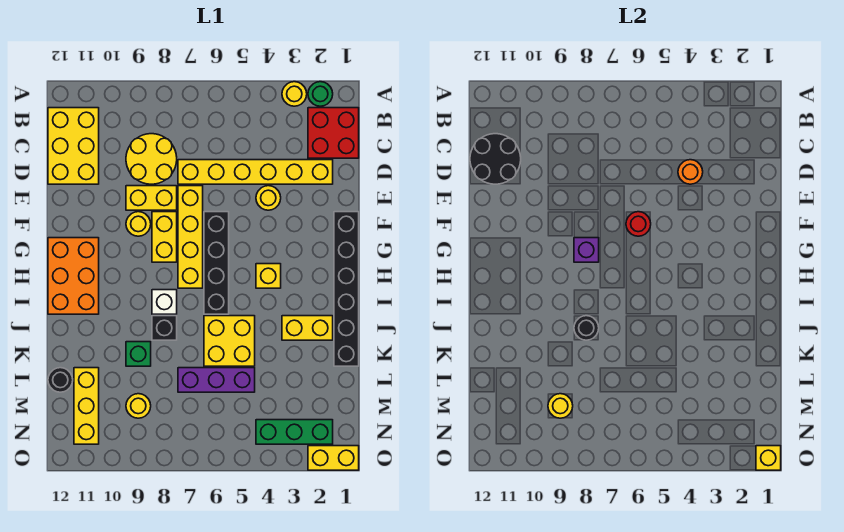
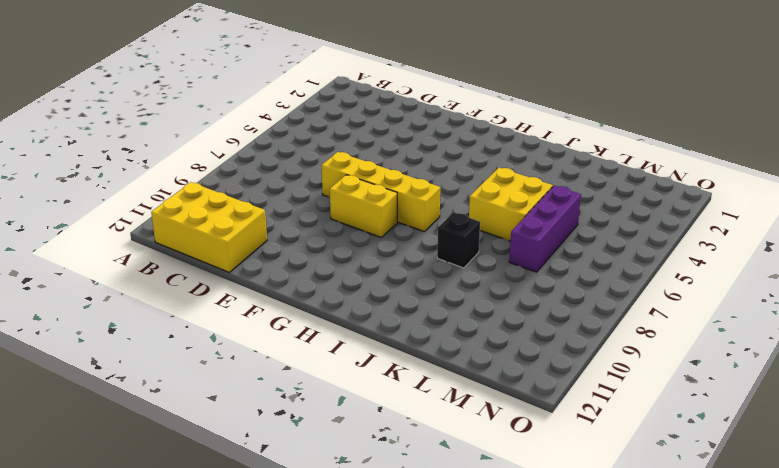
none -> green round brick A2 level 1
none -> yellow round brick A3 level 1
none -> red brick B1:C2 level 1
none -> yellow round brick C8:D9 level 1

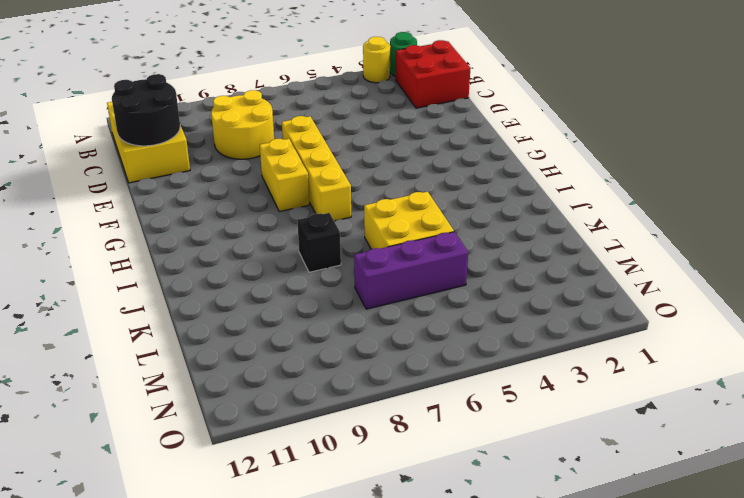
none -> yellow brick D2:D7 level 1
none -> yellow round brick E4 level 1
none -> yellow brick E8:E9 level 1
none -> black brick F1:K1 level 1

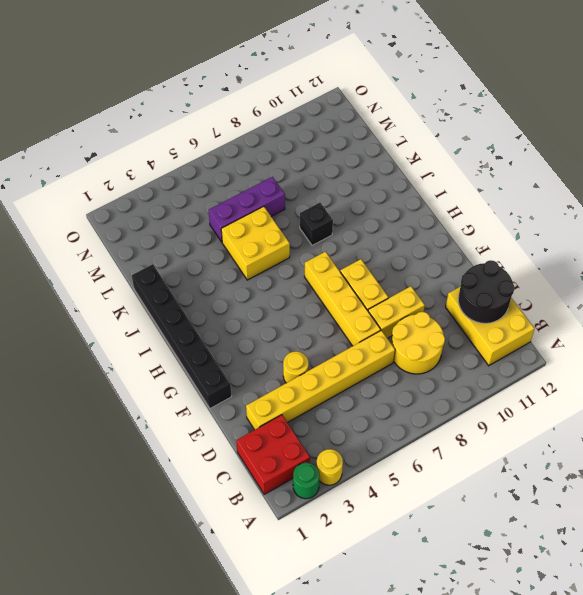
none -> black brick F6:I6 level 1
none -> yellow round brick F9 level 1
none -> orange brick G11:I12 level 1
none -> yellow brick H4 level 1

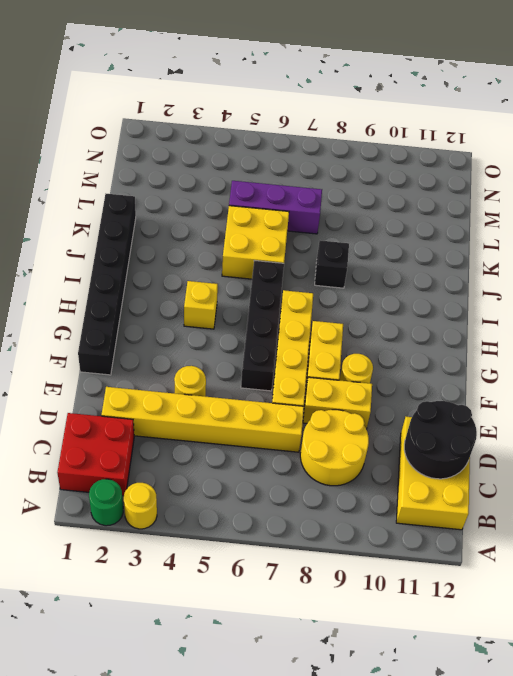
none -> orange brick G11:I12 level 1
none -> white brick I8 level 1
none -> yellow brick J2:J3 level 1
none -> green brick K9 level 1

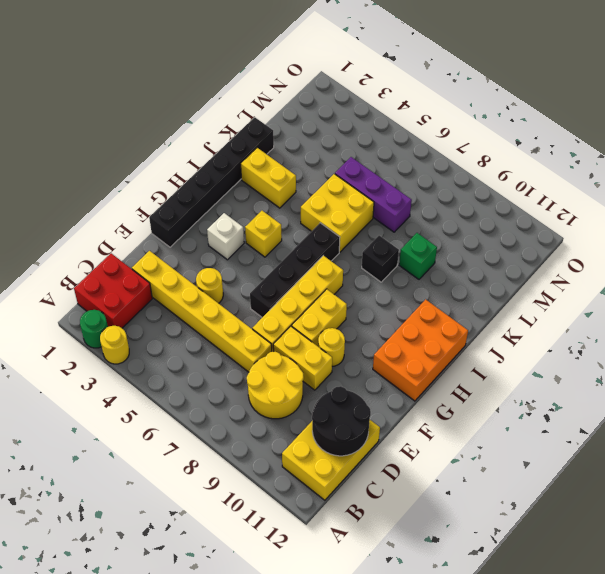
white brick G3 level 1 -> white brick I8 level 1
none -> yellow brick L11:N11 level 1
none -> black round brick L12 level 1
none -> yellow round brick M9 level 1
none -> green brick N2:N4 level 1

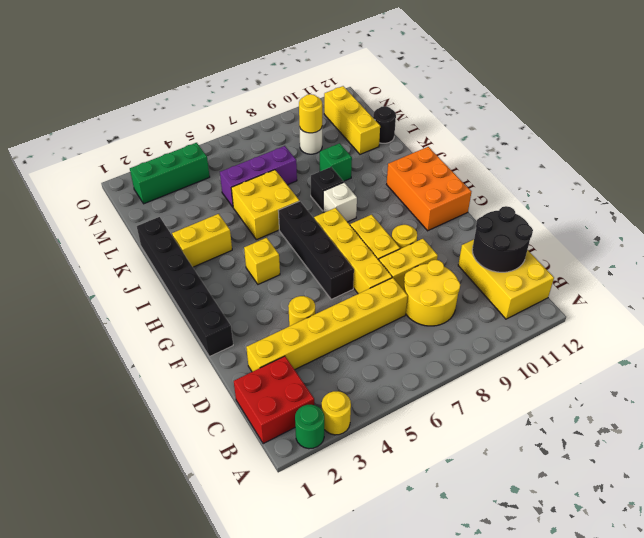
white round brick M9 level 1 -> yellow round brick M9 level 1
none -> yellow brick O1:O2 level 1
none -> orange round brick D4 level 2
none -> red round brick F6 level 2
none -> purple brick G8 level 2

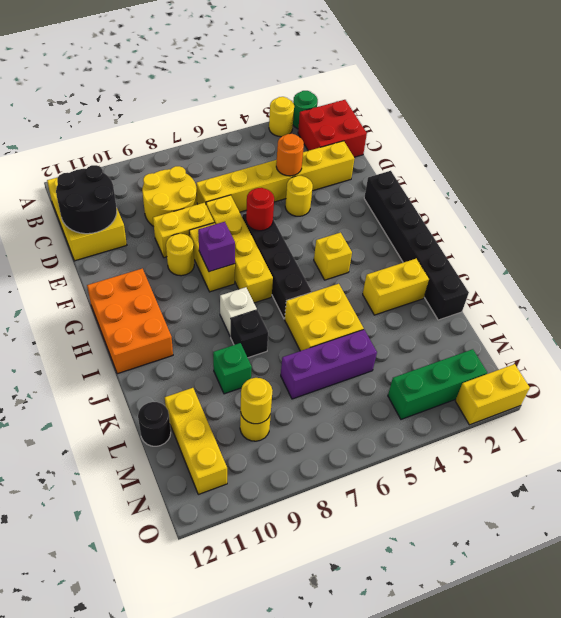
none -> black round brick J8 level 2
none -> yellow brick O1 level 2

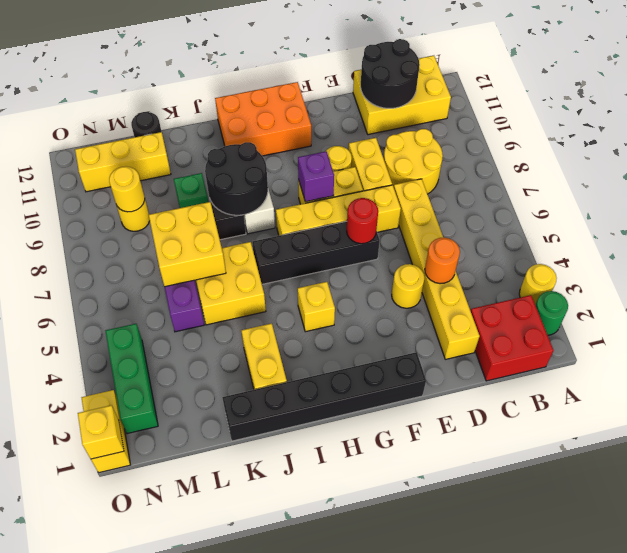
black round brick I8:J9 level 2 -> black round brick J8 level 2
yellow brick K6:L7 level 2 -> none

